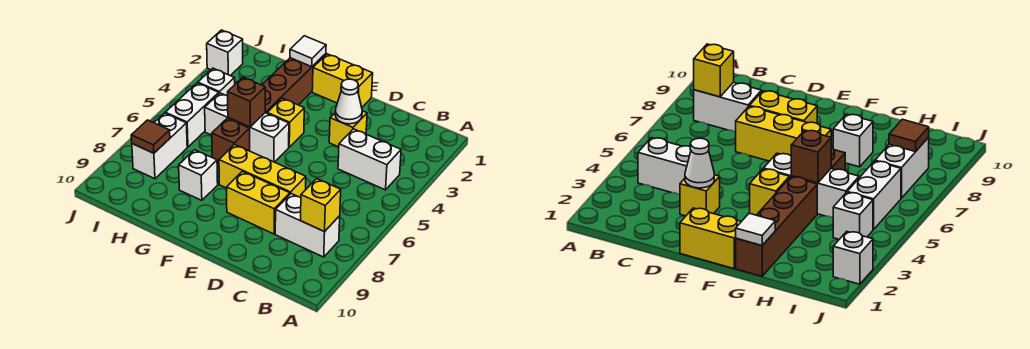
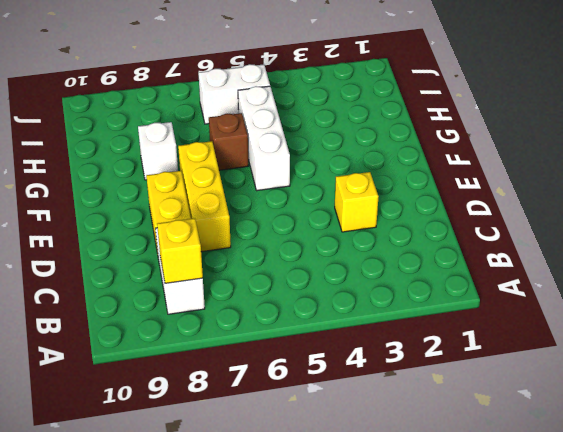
none -> white brick B4:C4 level 1
none -> yellow brick E1:F1 level 1
none -> yellow brick F4 level 1

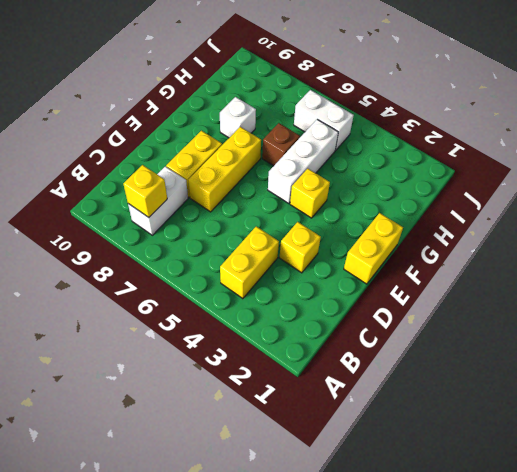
yellow brick B4:C4 level 1 -> white brick B4:C4 level 1
none -> brown brick G1:G4 level 1
none -> white brick I4 level 1
none -> white brick I7:I8 level 1

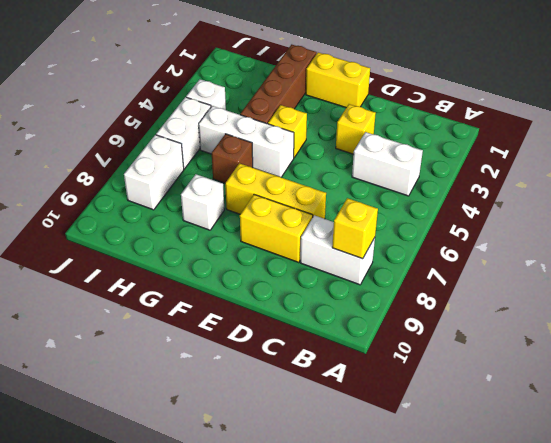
none -> white brick J2 level 1
none -> white cone D3 level 2
none -> white tile G1 level 2

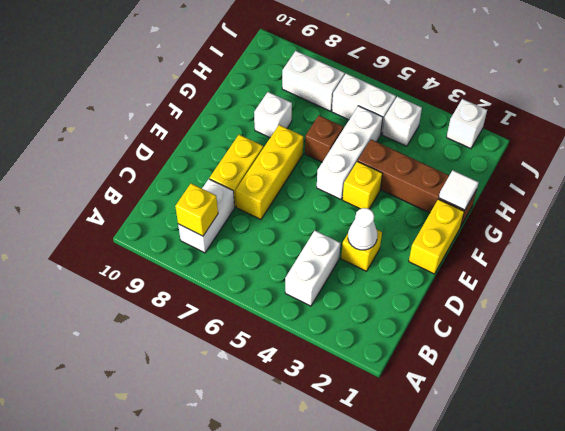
none -> brown brick G5 level 2
none -> brown tile I8 level 2

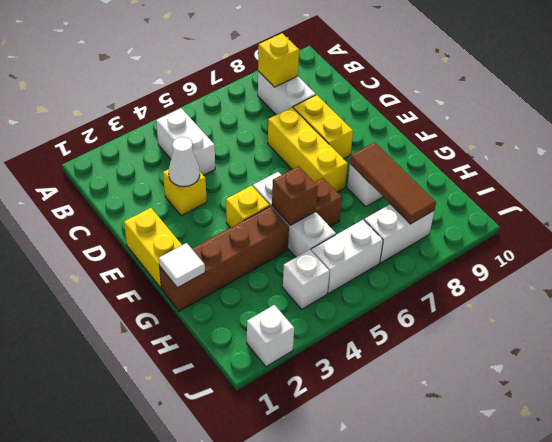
brown tile G8:I8 level 2 -> brown tile I8 level 2

